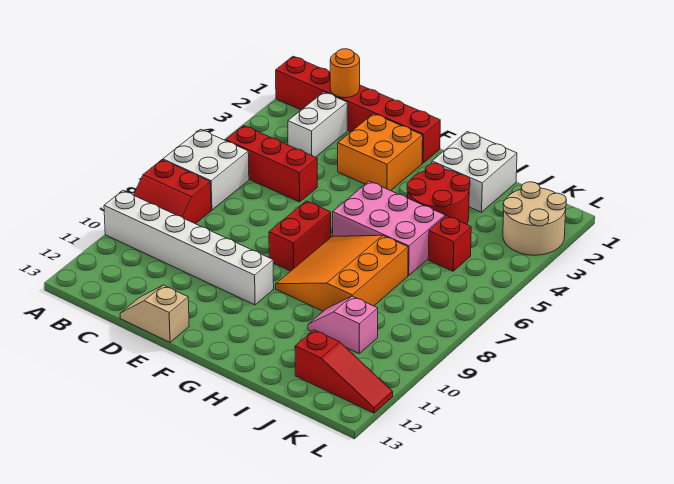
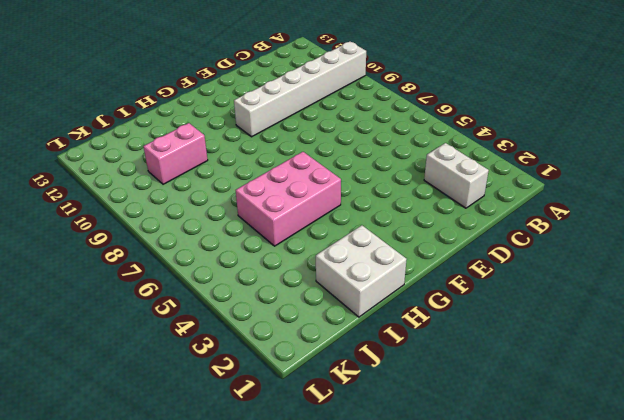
pink brick I10:J10 level 1 -> pink slope I10:J10 level 1 top J
none -> red brick A1:F1 level 1
none -> white brick A6:B7 level 1
none -> red slope A8:B9 level 1 top 8

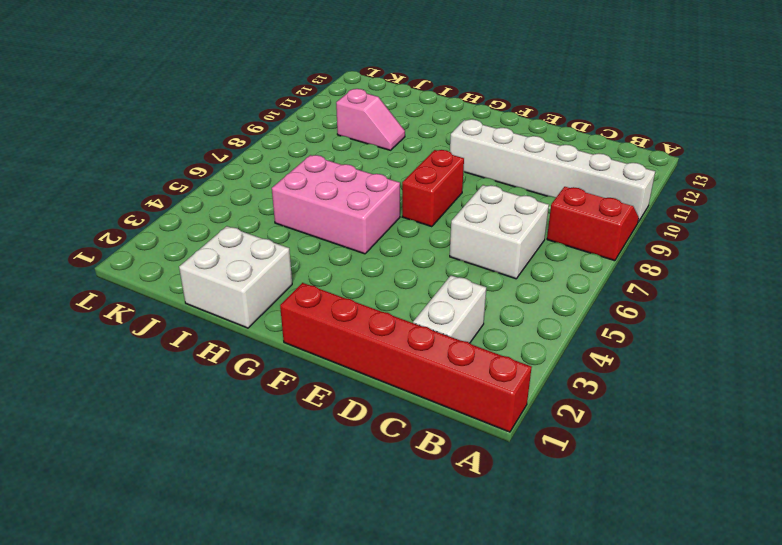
white brick C6:D7 level 1 -> white brick A6:B7 level 1
none -> red brick B5:D5 level 1
none -> tan slope D13:E13 level 1 top E
none -> orange brick E2:F3 level 1

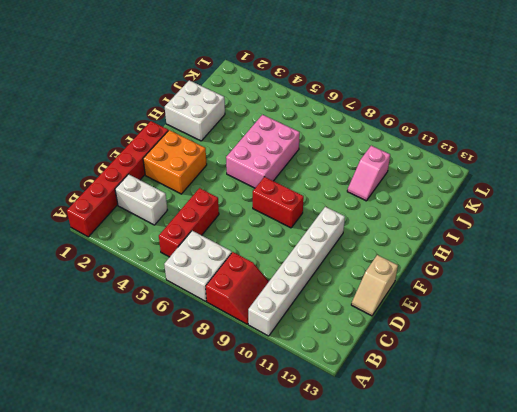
none -> orange slope G7:I9 level 1 top I
none -> red round brick H3:I4 level 1
none -> red brick J5 level 1

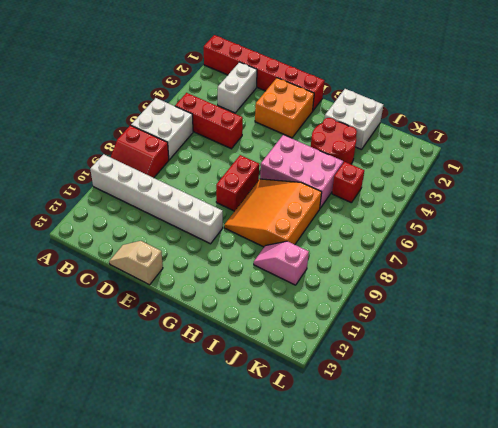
none -> red slope J12:L12 level 1 top J
none -> tan round brick K2:L3 level 1
none -> orange round brick C1 level 2

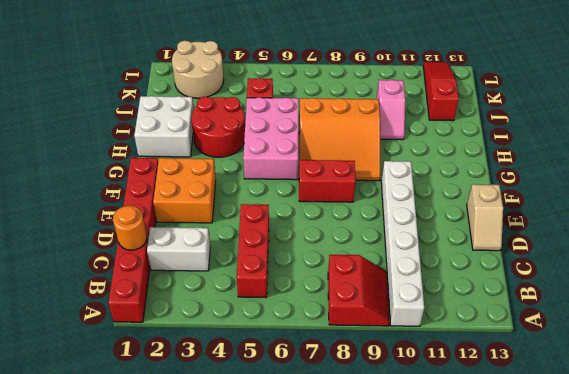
none -> white brick A6:B7 level 1

